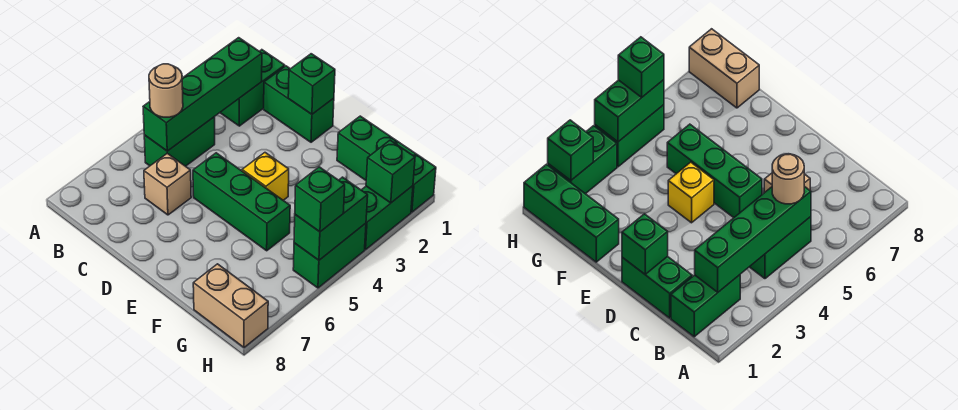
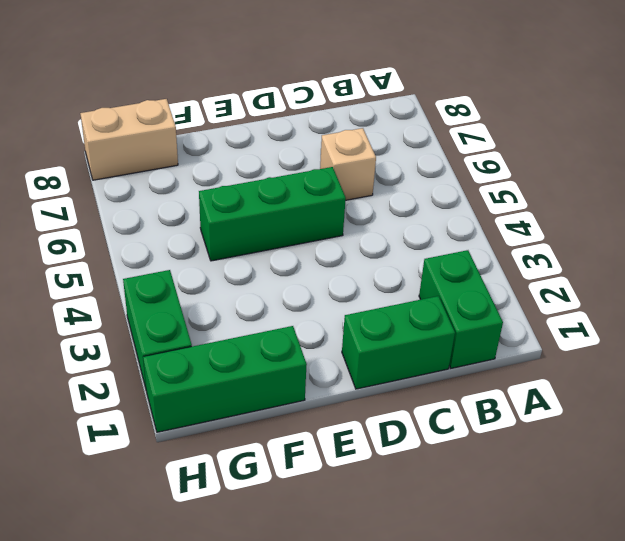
none -> green brick B4:B5 level 1
none -> yellow brick E4 level 1
none -> green brick H4:H5 level 1

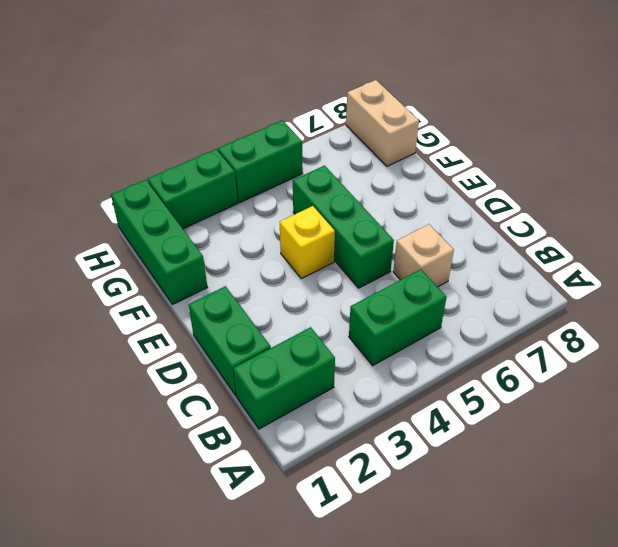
none -> green brick B2:B5 level 2
none -> green brick D1 level 2
none -> green brick H2 level 2

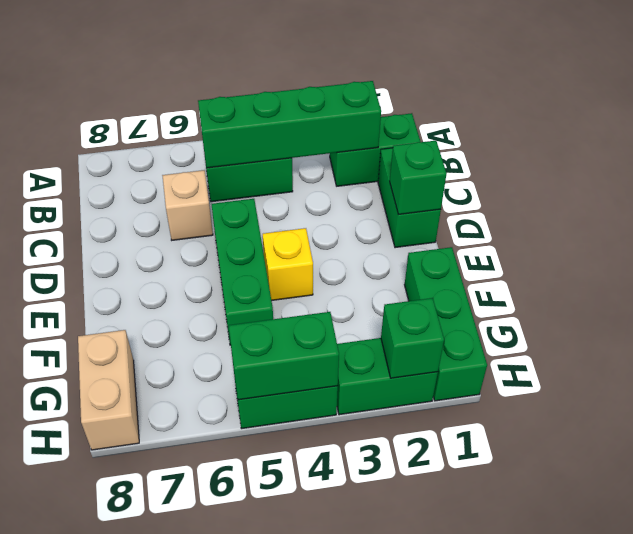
none -> tan round brick B5 level 3
none -> green brick H5 level 3

